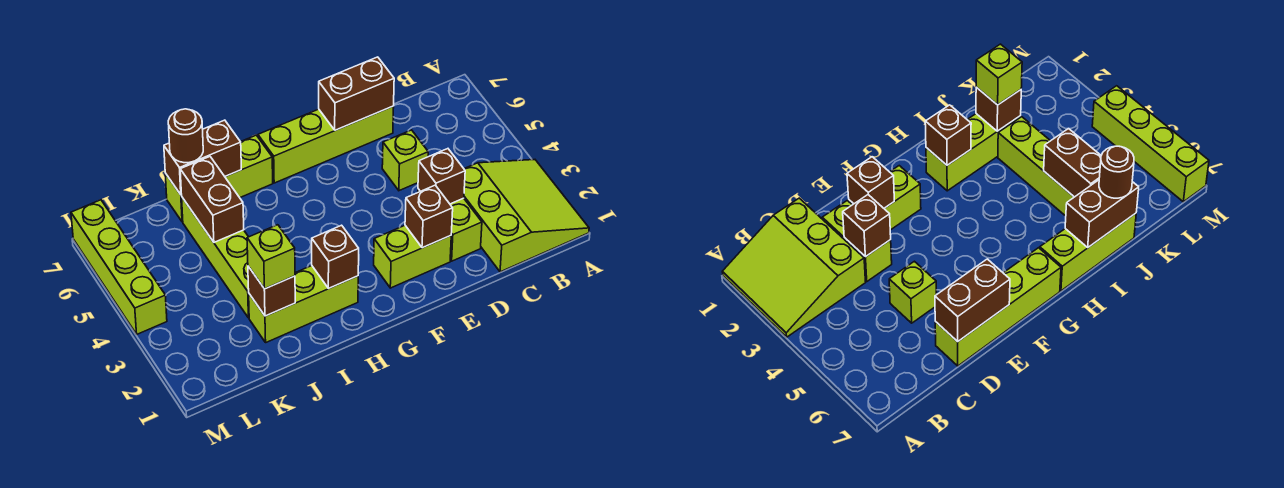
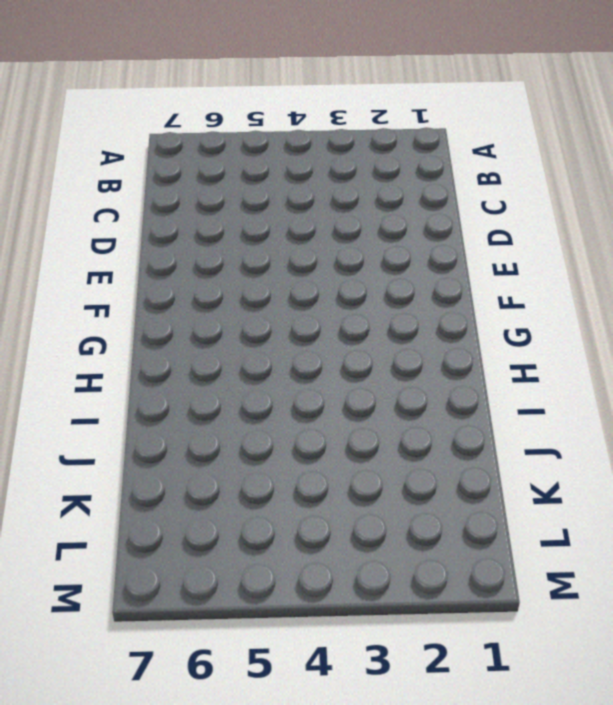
none -> lime slope A1:C3 level 1 top C
none -> lime brick D2:D3 level 1
none -> lime brick D5 level 1

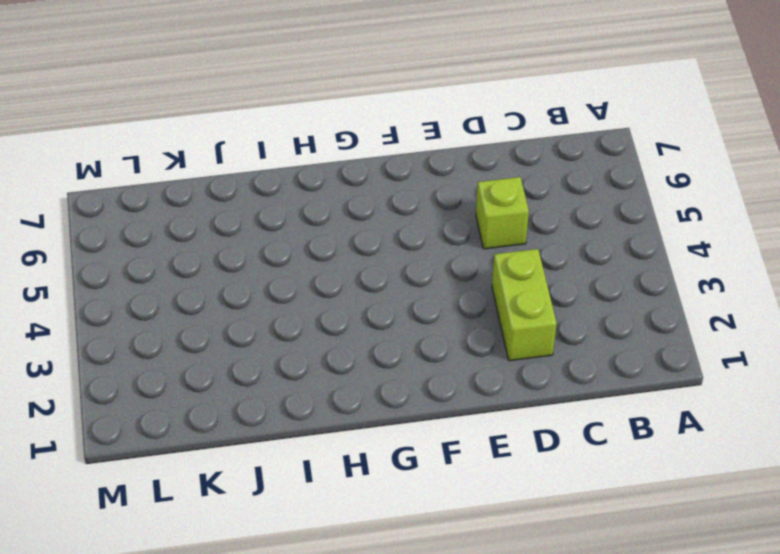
none -> lime slope A1:C3 level 1 top C
none -> lime brick D7:G7 level 1
none -> lime brick E2:F2 level 1

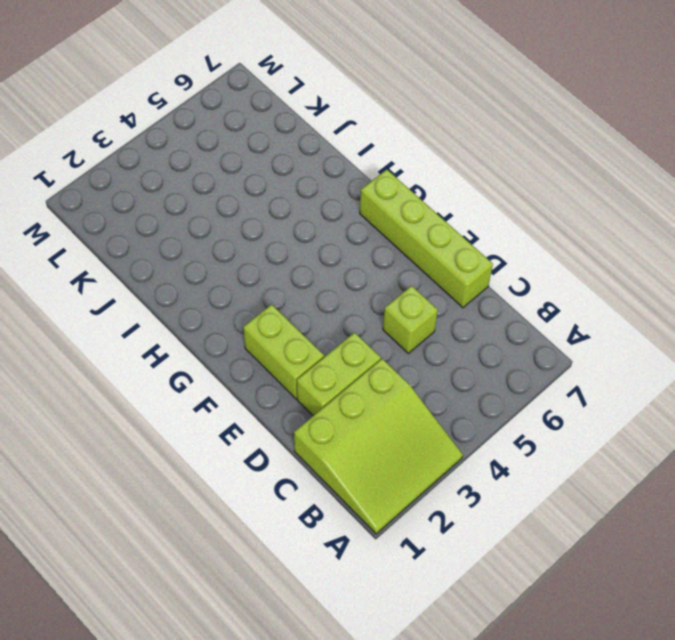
none -> lime brick H2:J2 level 1
none -> lime brick H7:J7 level 1
none -> lime brick J3:J6 level 1

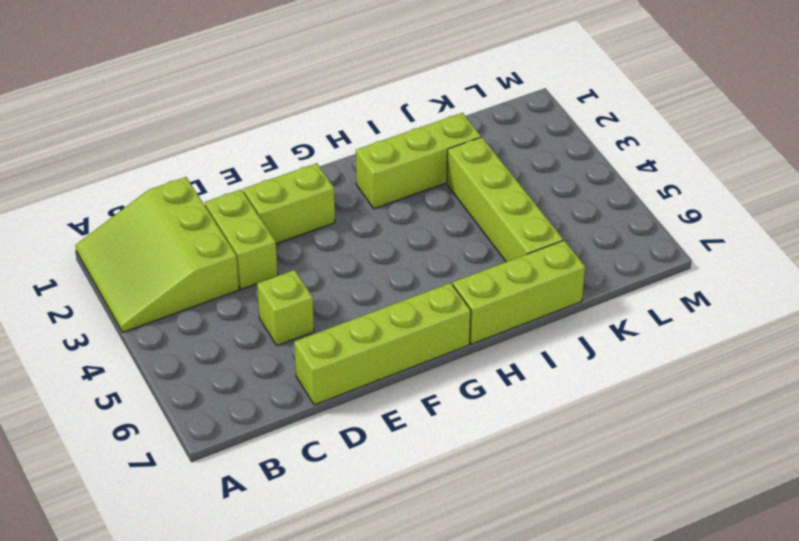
none -> lime brick M4:M7 level 1
none -> brown brick D3 level 2
none -> brown brick D7:E7 level 2

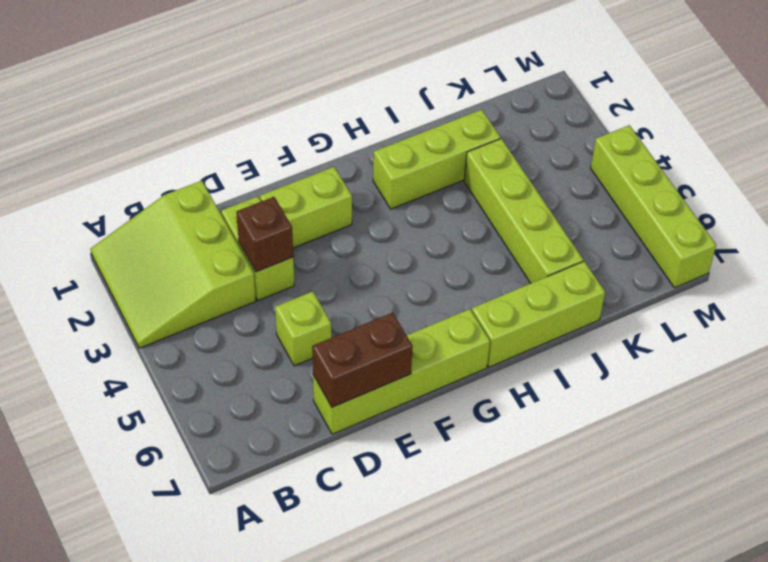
none -> brown brick E2 level 2
none -> brown brick H2 level 2
none -> brown brick I7:J7 level 2

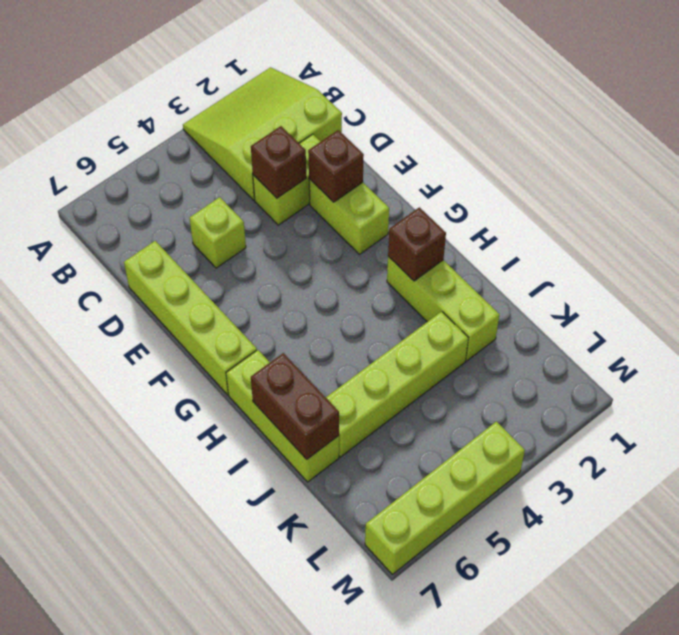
none -> brown brick D7:E7 level 2
none -> brown brick J2 level 2
none -> brown brick J5:J6 level 2

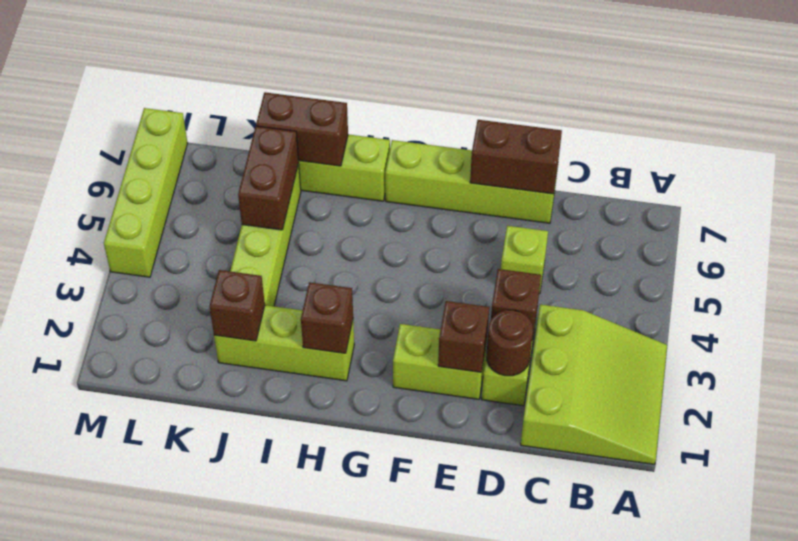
brown round brick D2 level 2 -> brown round brick J7 level 3
none -> lime brick J2 level 3

